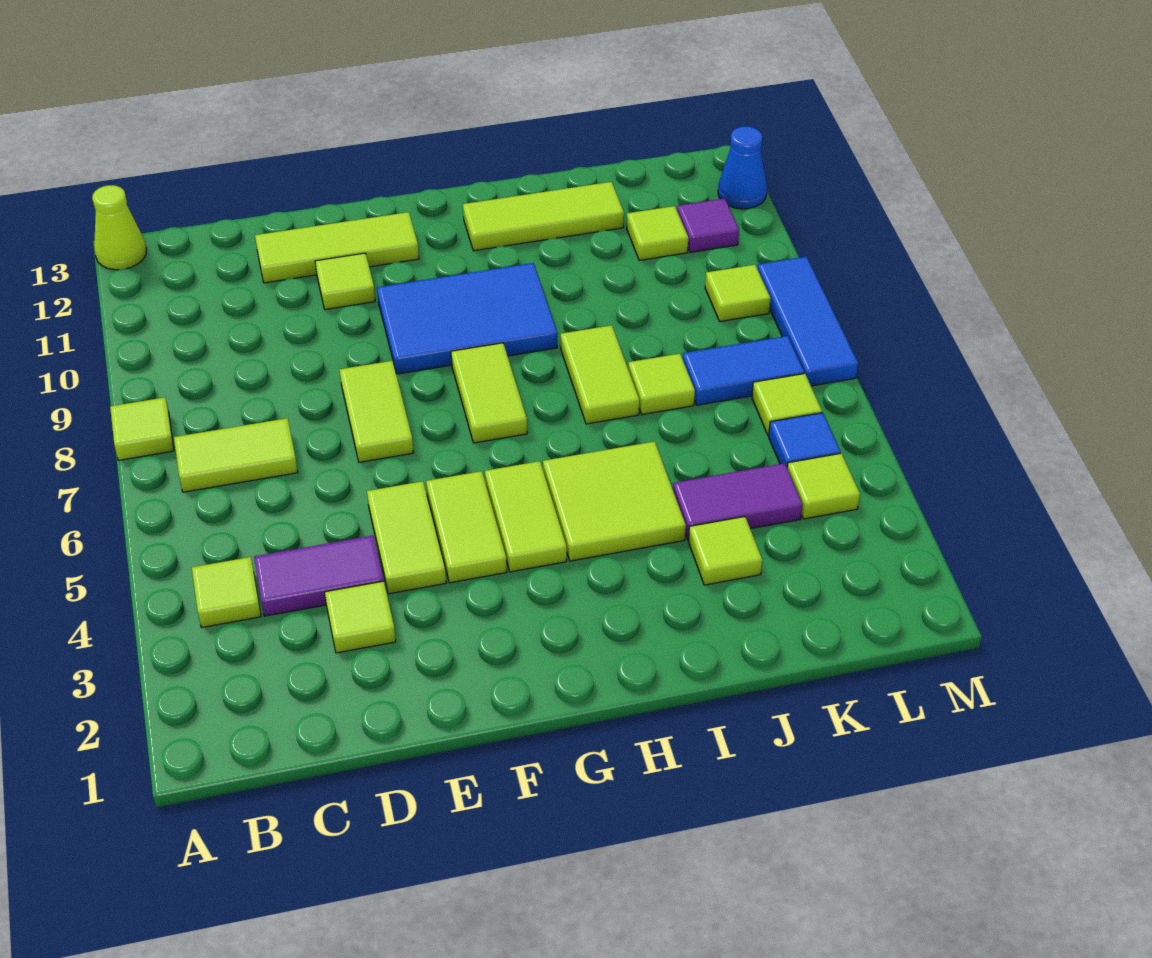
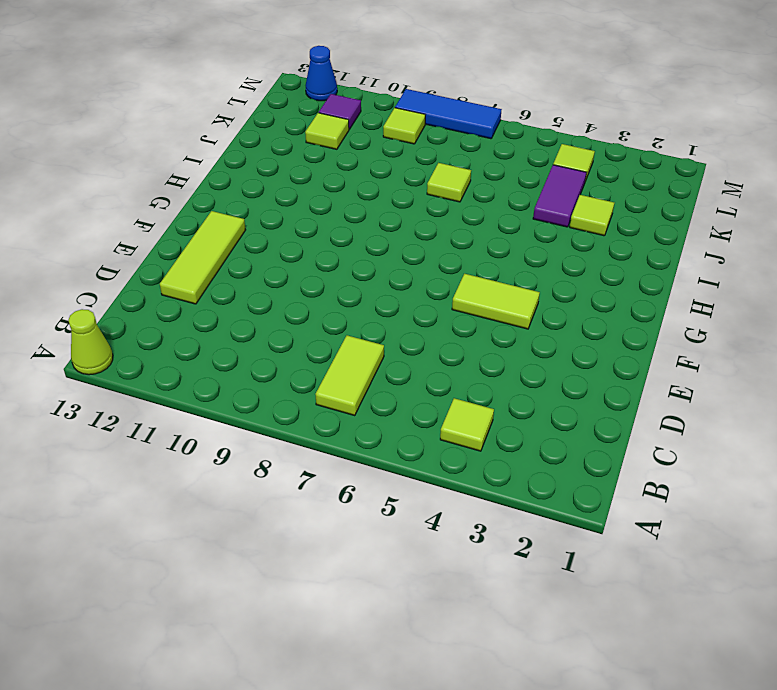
none -> lime tile A8 level 1
none -> purple tile C4:D4 level 1
none -> lime tile D3 level 1

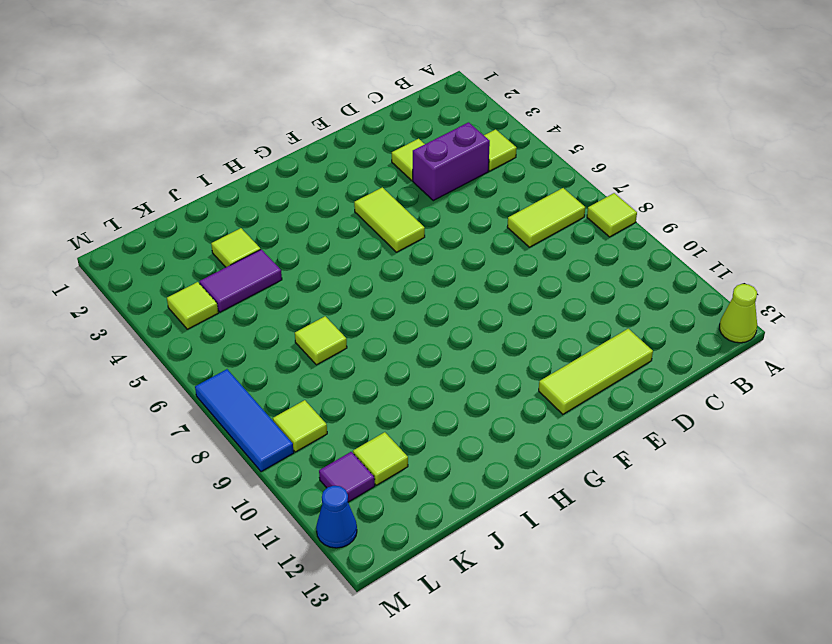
purple brick C4:D4 level 1 -> purple tile C4:D4 level 1
none -> lime tile E4:E5 level 1
none -> lime tile E7:E8 level 1
none -> lime tile E11 level 1

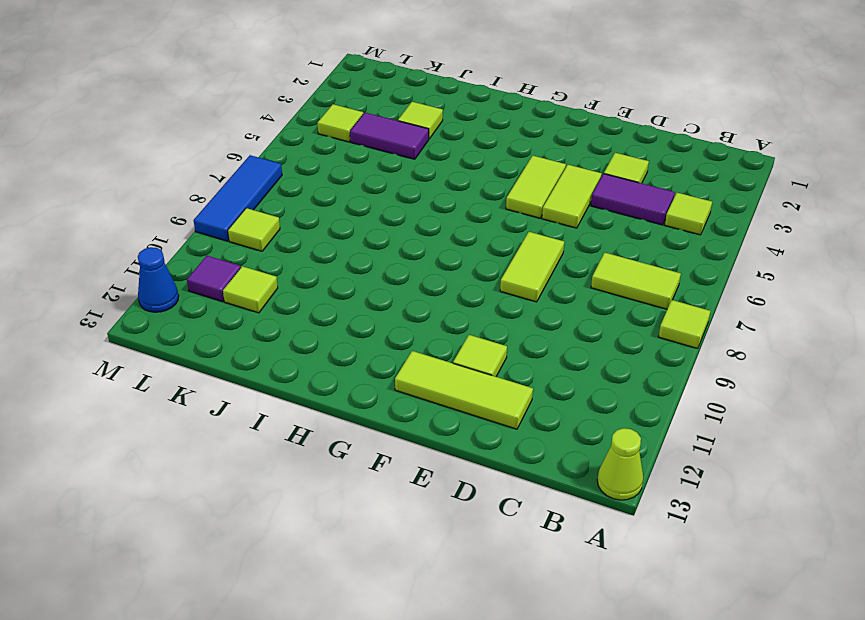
none -> blue tile F9:H10 level 1
none -> lime tile G4:G5 level 1
none -> lime tile G7:G8 level 1

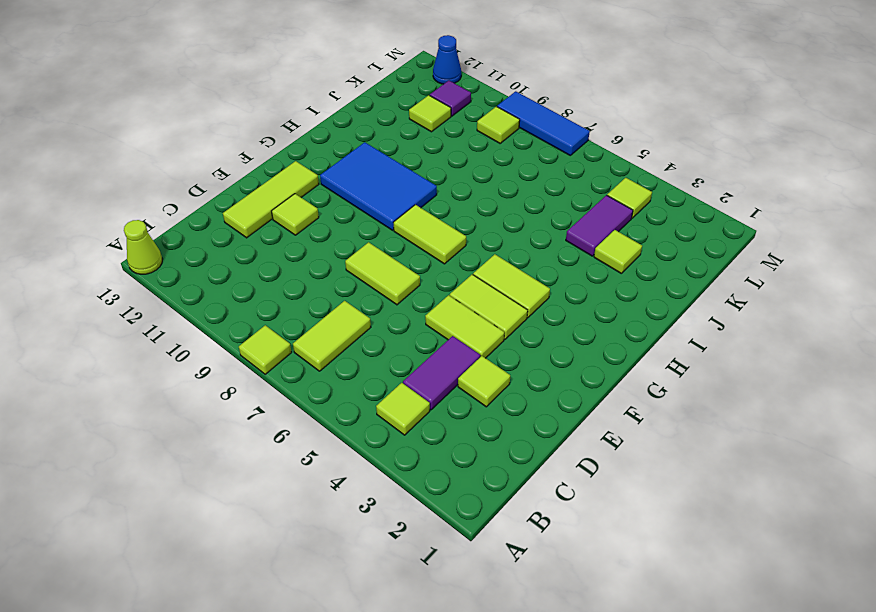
blue tile G9:H11 level 1 -> blue tile F9:H10 level 1
none -> lime tile H4:I5 level 1
none -> lime tile H12:J12 level 1
none -> lime tile I7:I8 level 1

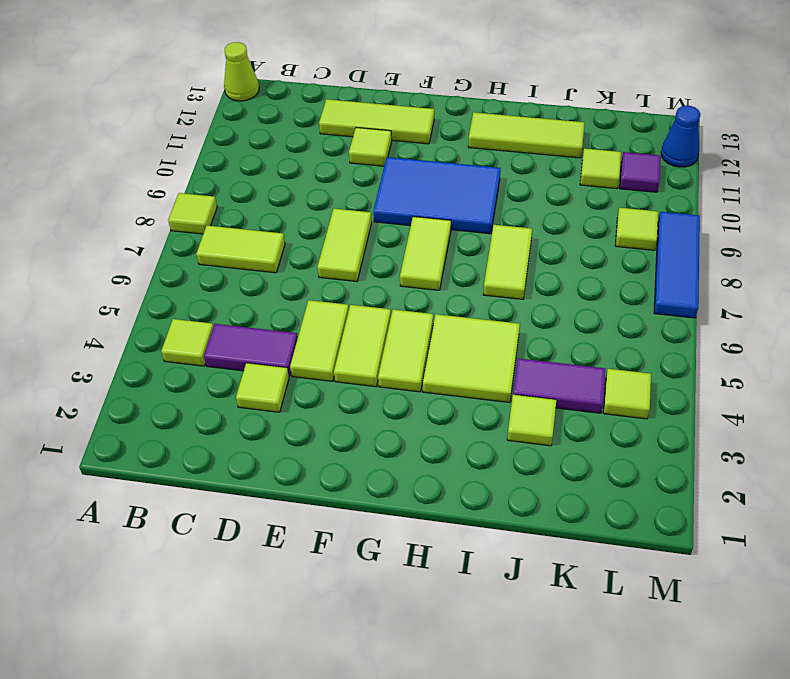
none -> lime tile J7 level 1
none -> blue tile K7:L7 level 1
none -> blue tile L5 level 1

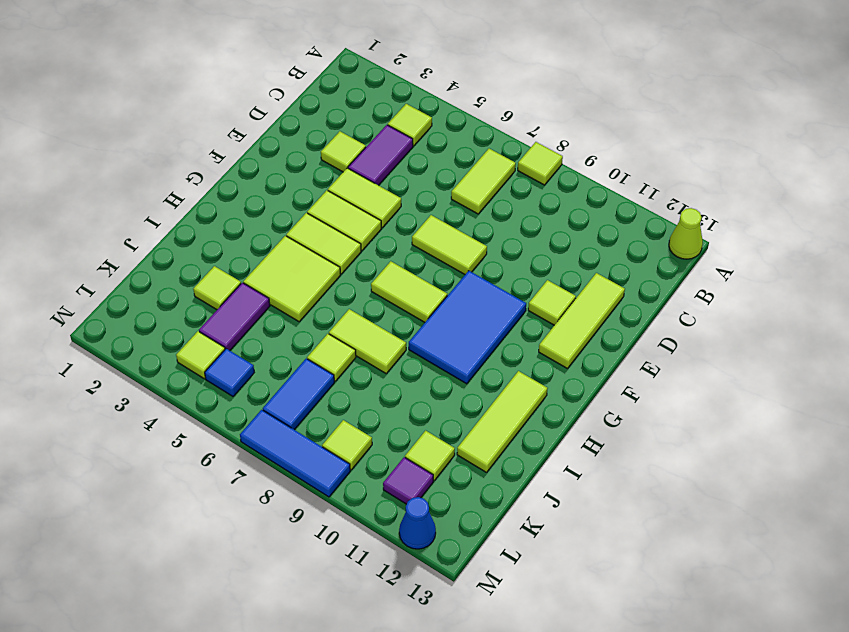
none -> lime tile L6 level 1

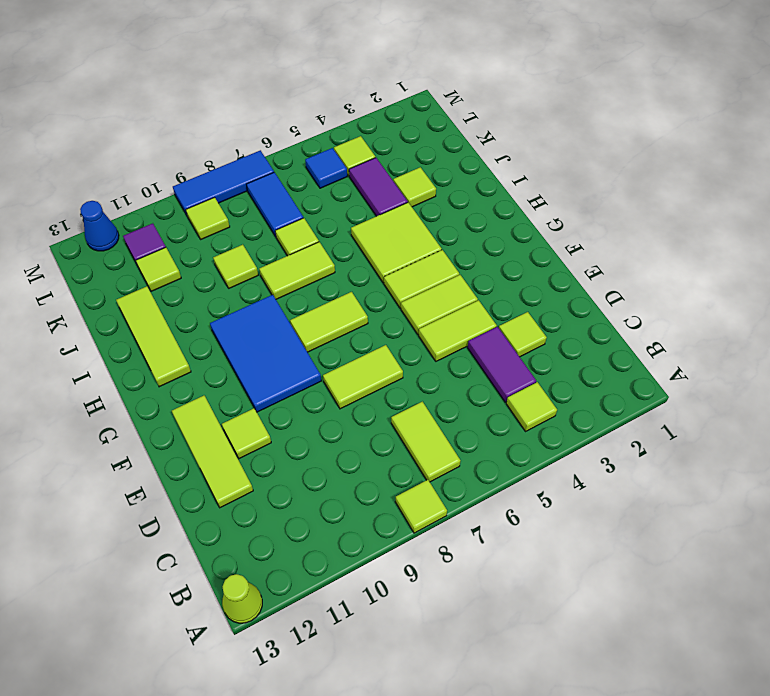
lime tile J9 level 1 -> lime tile L6 level 1

